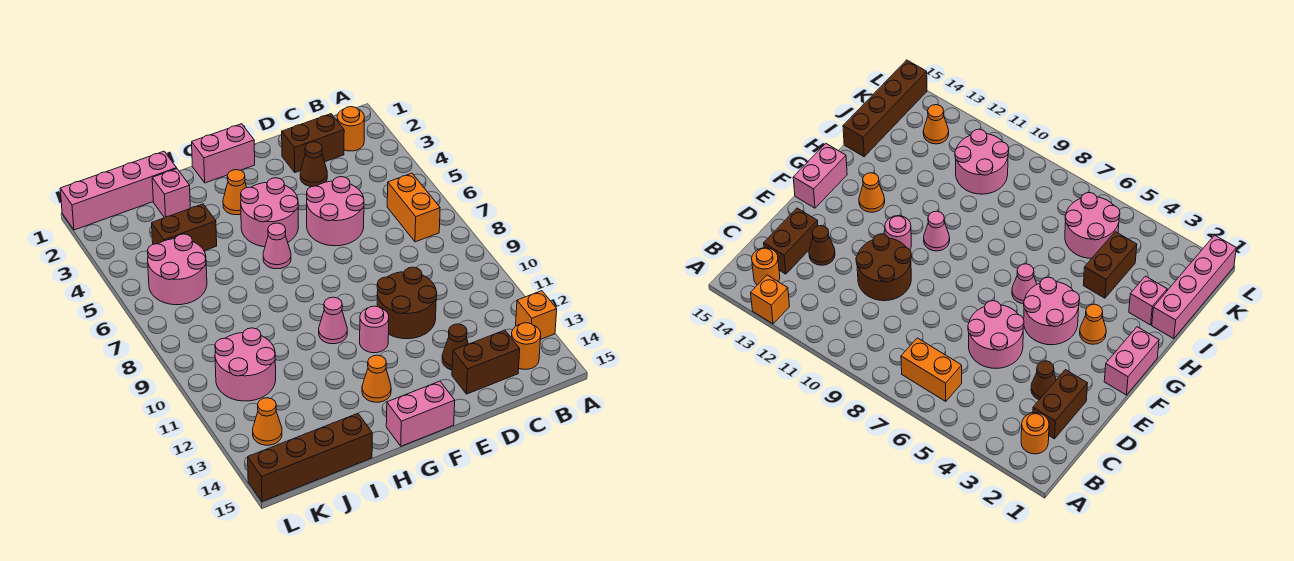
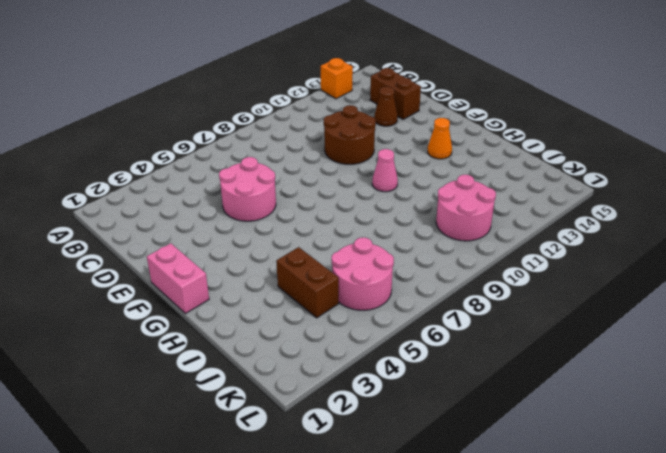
none -> orange round brick B2 level 1
none -> orange brick B6:B7 level 1
none -> orange round brick B14 level 1

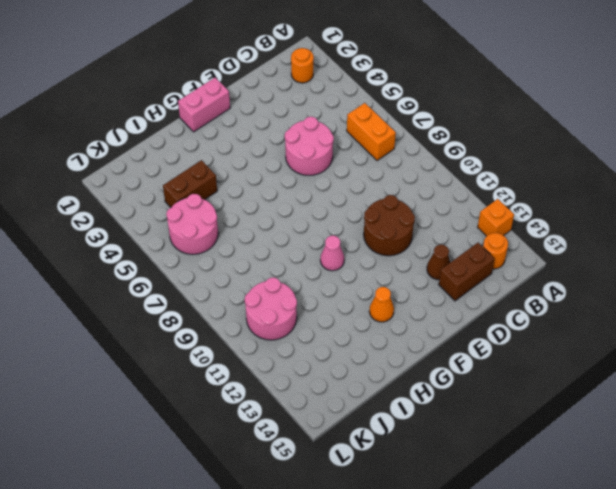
none -> brown brick C2:D2 level 1
none -> brown cone D3 level 1
none -> pink round brick F4:G5 level 1

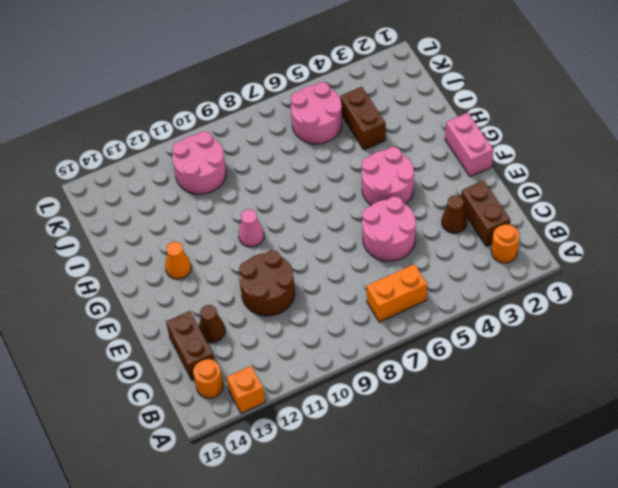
none -> pink round brick F11 level 1
none -> pink brick F15:G15 level 1
none -> orange cone G3 level 1

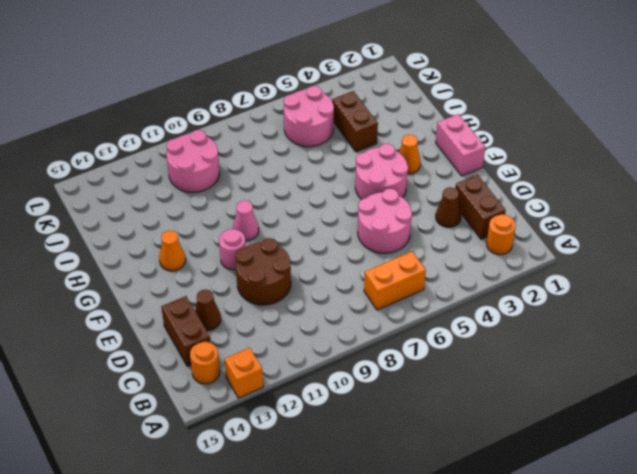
none -> pink brick F15:G15 level 1
none -> pink cone G6 level 1
none -> pink brick I1:L1 level 1

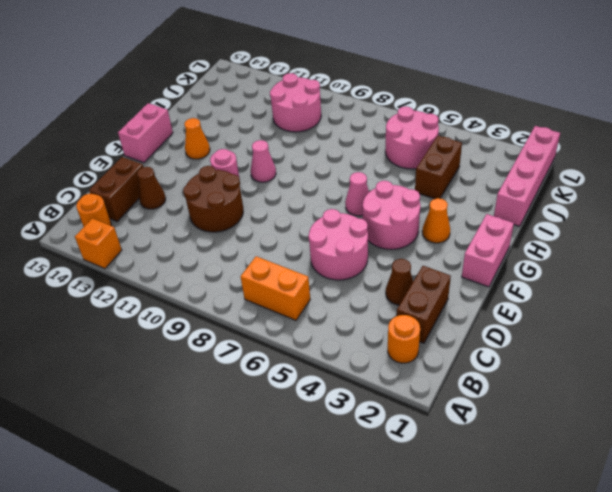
none -> pink brick I2 level 1
none -> brown brick I15:L15 level 1
none -> orange cone K13 level 1

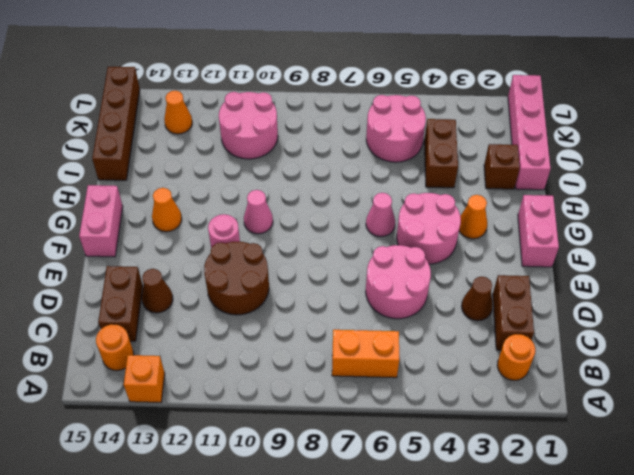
brown brick I2 level 1 -> pink brick I2 level 1

